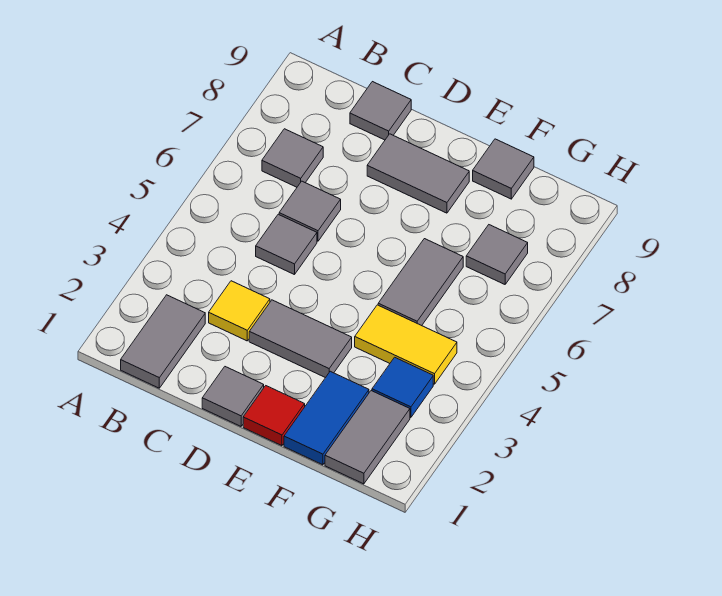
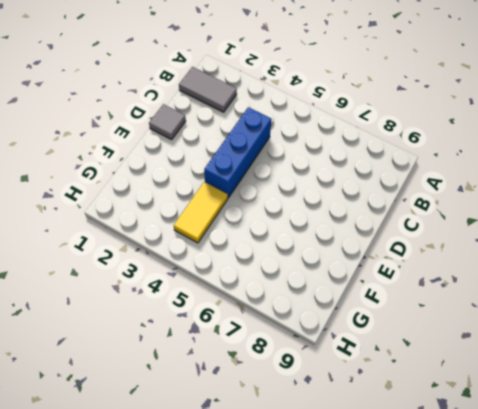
blue brick C4:E4 level 1 -> none
none -> grey tile B7 level 1
none -> yellow tile C3 level 1
none -> grey tile C5 level 1

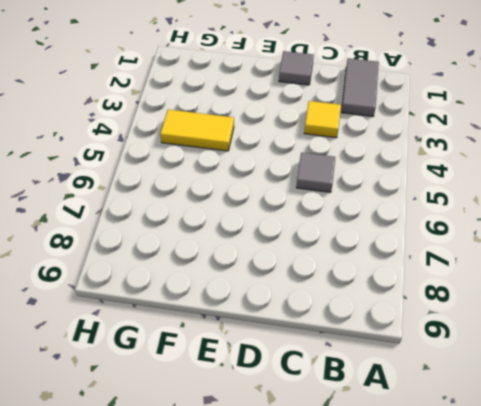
none -> grey tile B7 level 1
none -> grey tile C6 level 1
none -> grey tile C9 level 1

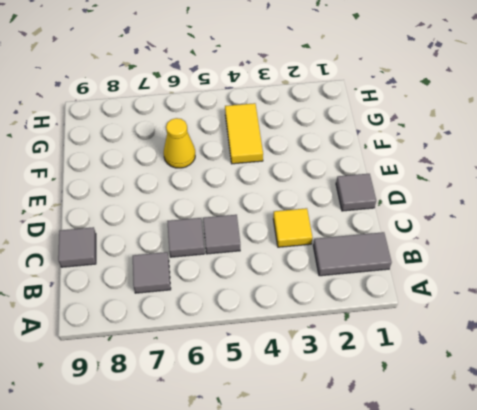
yellow cone F6 level 1 -> grey tile F5:F6 level 1
none -> grey tile D3:E3 level 1
none -> grey tile D8:E8 level 1
none -> red tile E1 level 1

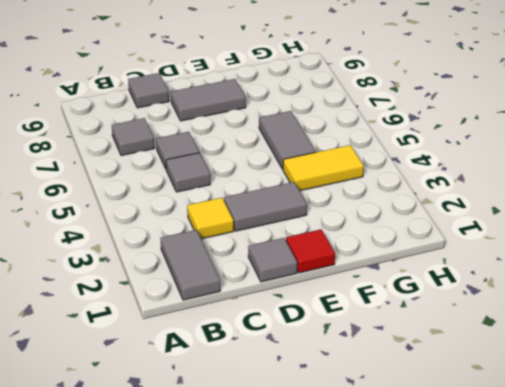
none -> blue tile F1:F2 level 1
none -> grey tile F9 level 1
none -> grey tile G1:G2 level 1

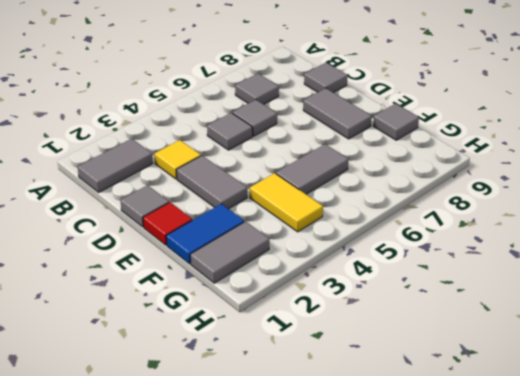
none -> blue tile G3 level 1
none -> grey tile G7 level 1

